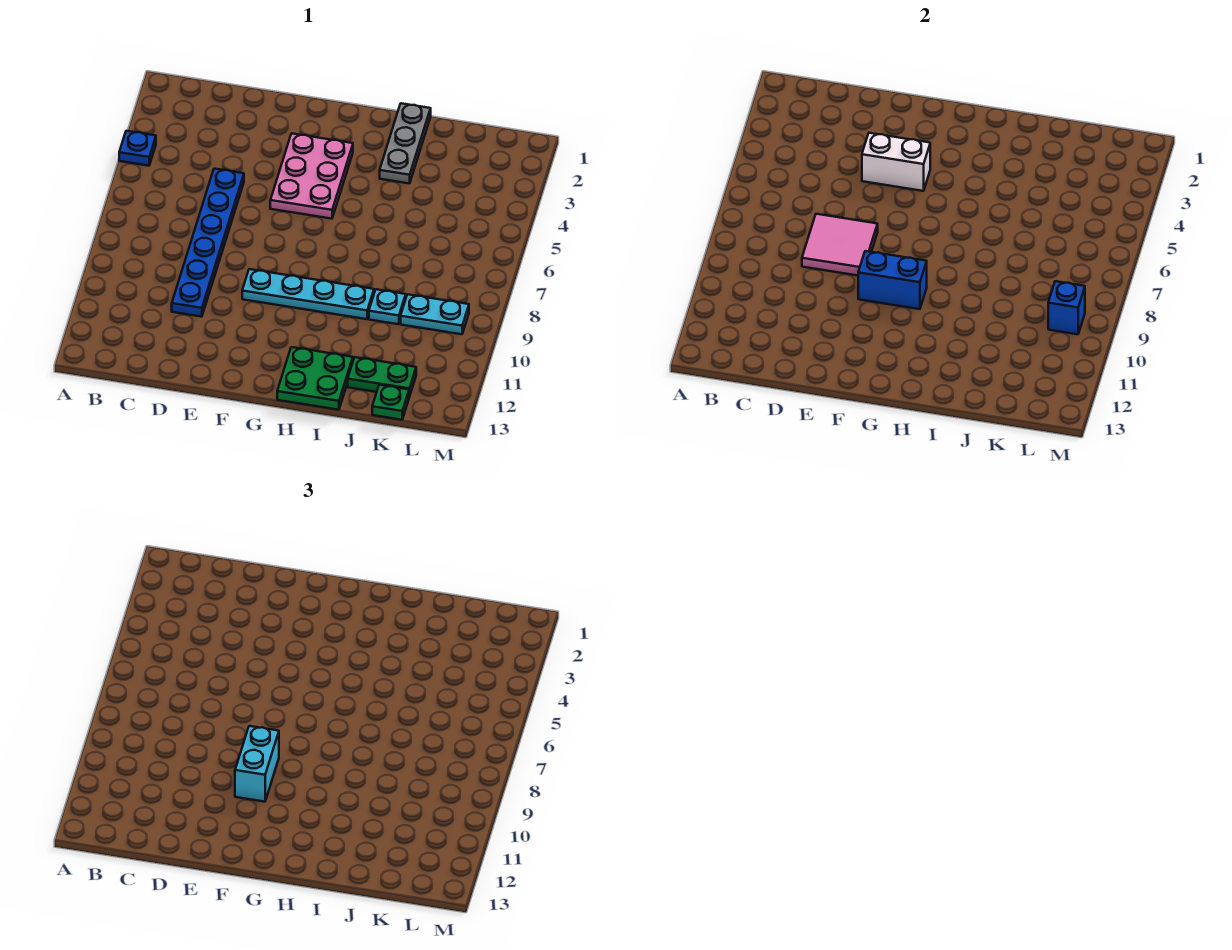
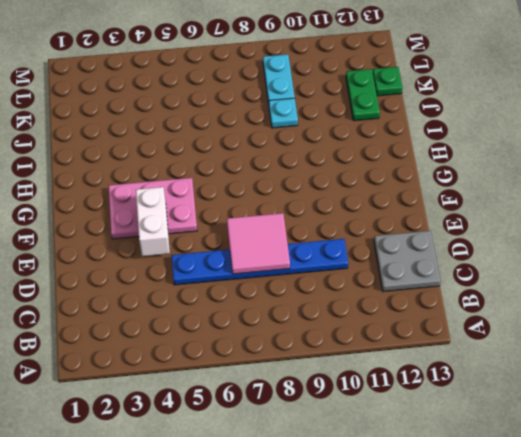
grey plate C12:D13 level 1 -> none
none -> blue plate A4 level 1
none -> cyan plate F9:I9 level 1
none -> green plate H12:I13 level 1

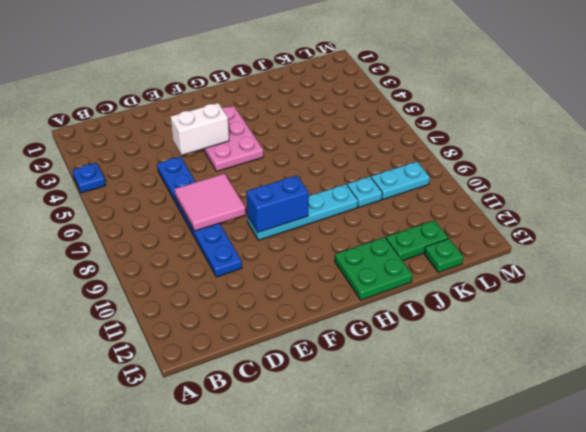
none -> grey plate I1:I3 level 1
none -> blue brick L9 level 2
none -> cyan brick F9:F10 level 3

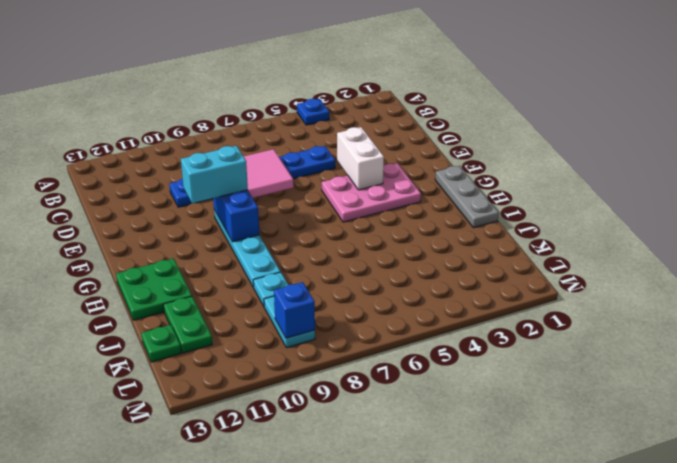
grey plate G1:I1 level 1 -> grey plate I1:I3 level 1

